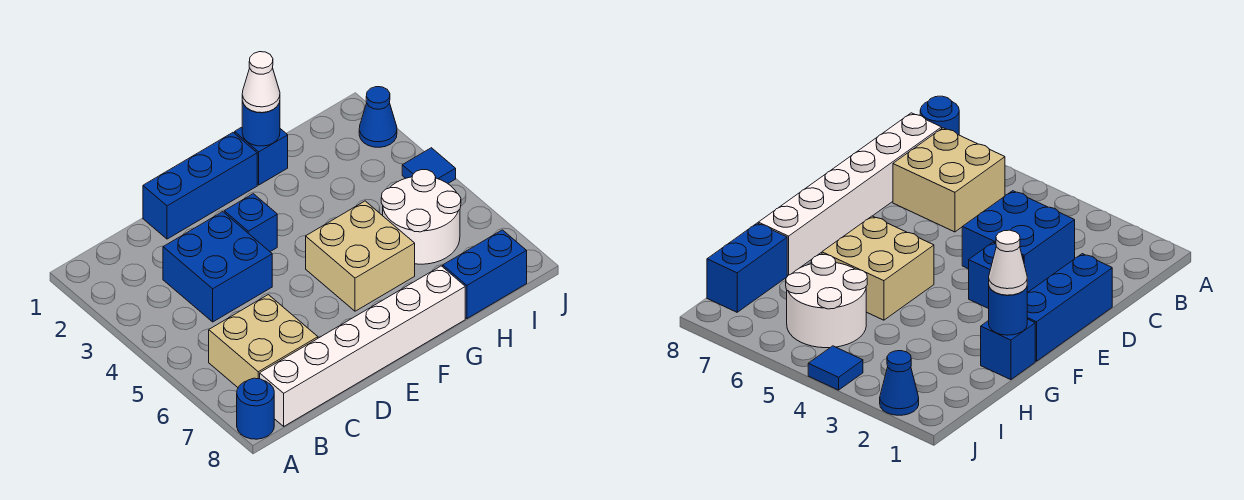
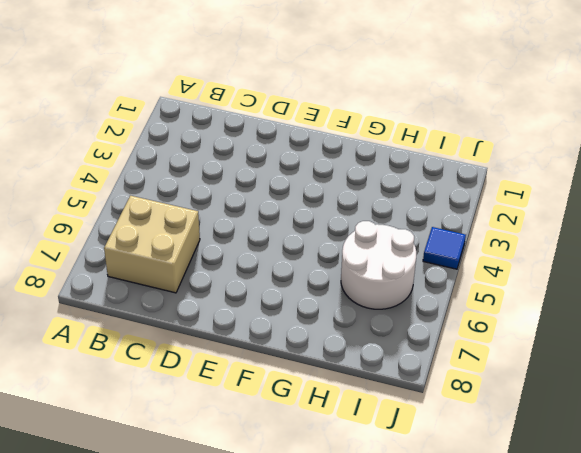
none -> blue round brick A8 level 1
none -> white brick B8:G8 level 1
none -> blue brick C3:D4 level 1

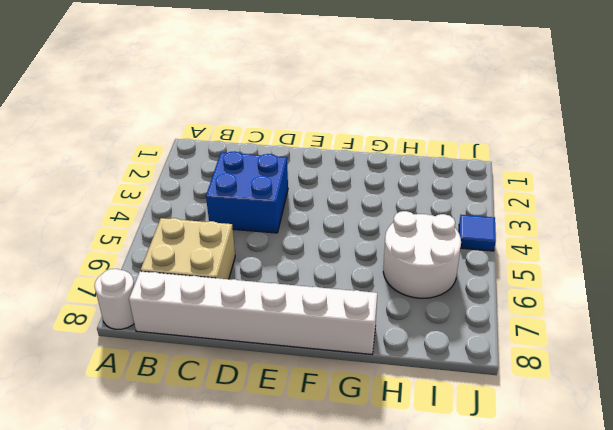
white round brick A8 level 1 -> blue round brick A8 level 1
none -> blue brick D1:F1 level 1
none -> blue brick E3 level 1
none -> tan brick F5:G6 level 1

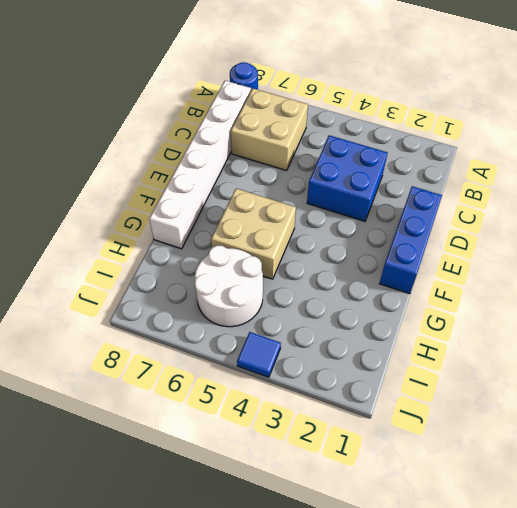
none -> blue brick E3 level 1
none -> blue brick G1 level 1
none -> blue brick H8:I8 level 1

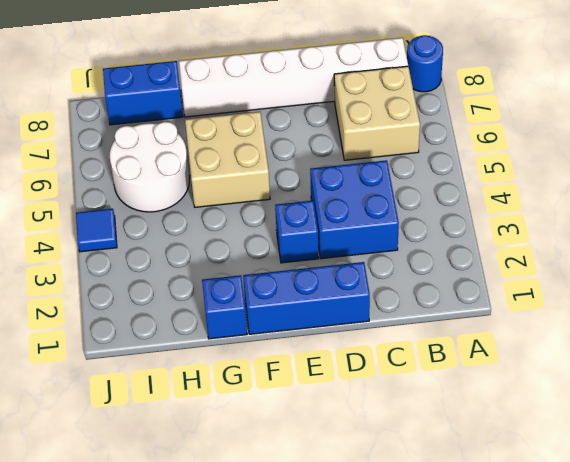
none -> blue cone J2 level 1
none -> blue round brick G1 level 2
none -> white cone G1 level 3

